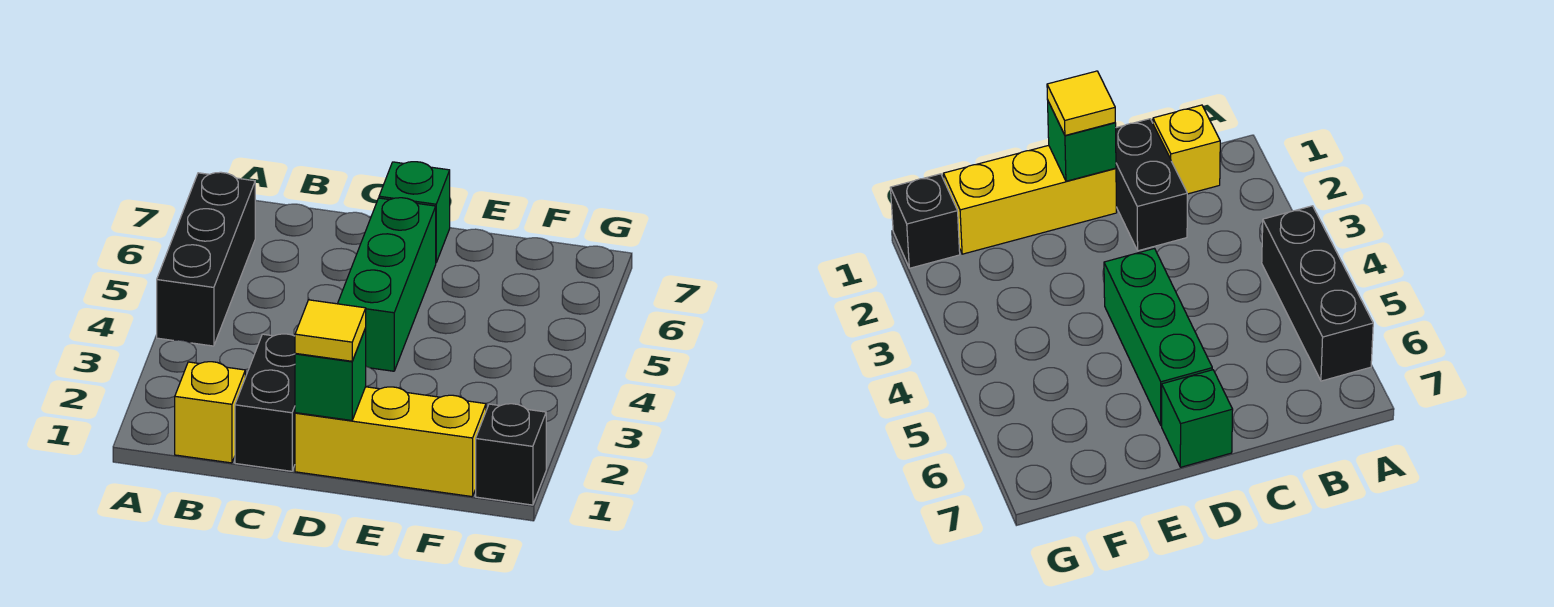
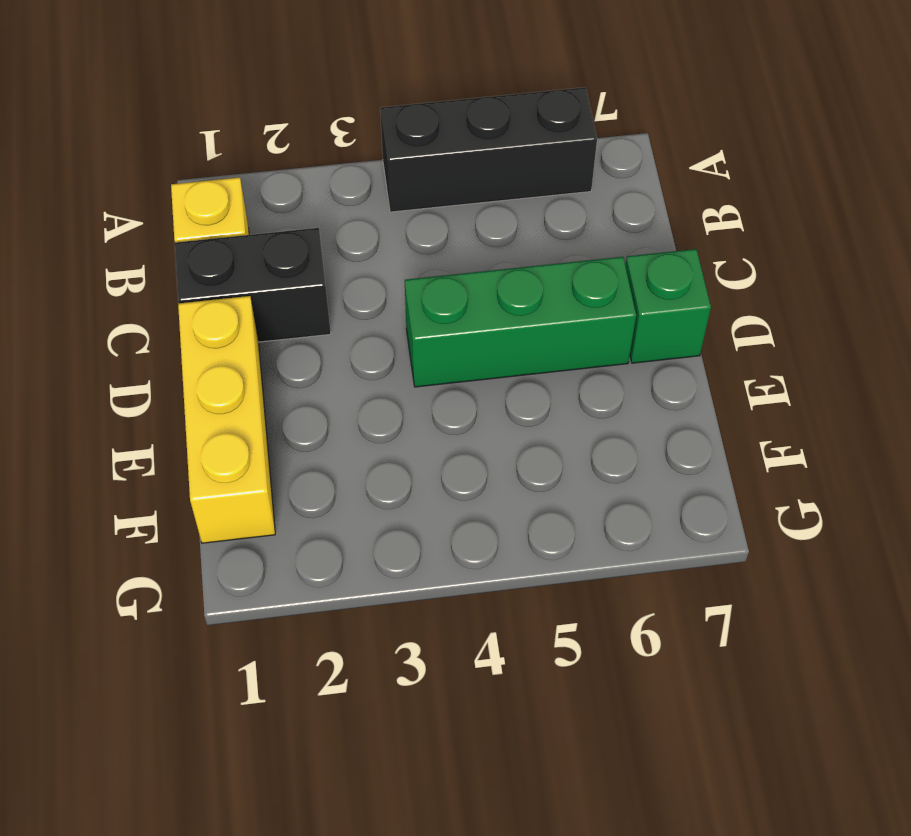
none -> black brick G1 level 1
none -> green brick D1 level 2

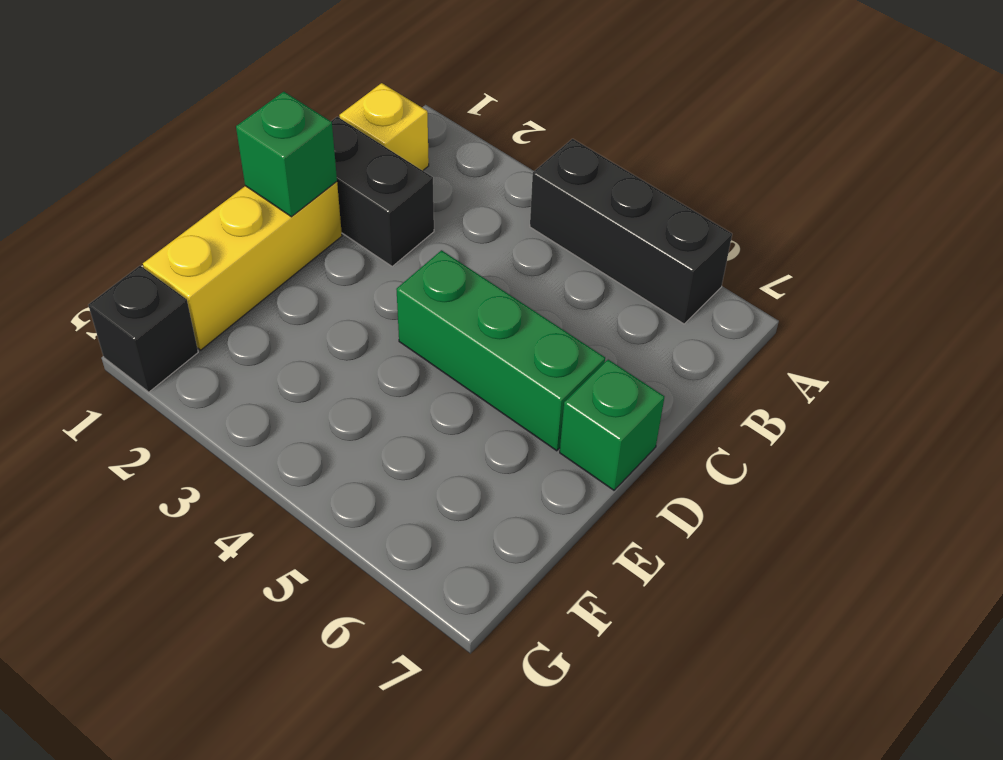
none -> yellow tile D1 level 3

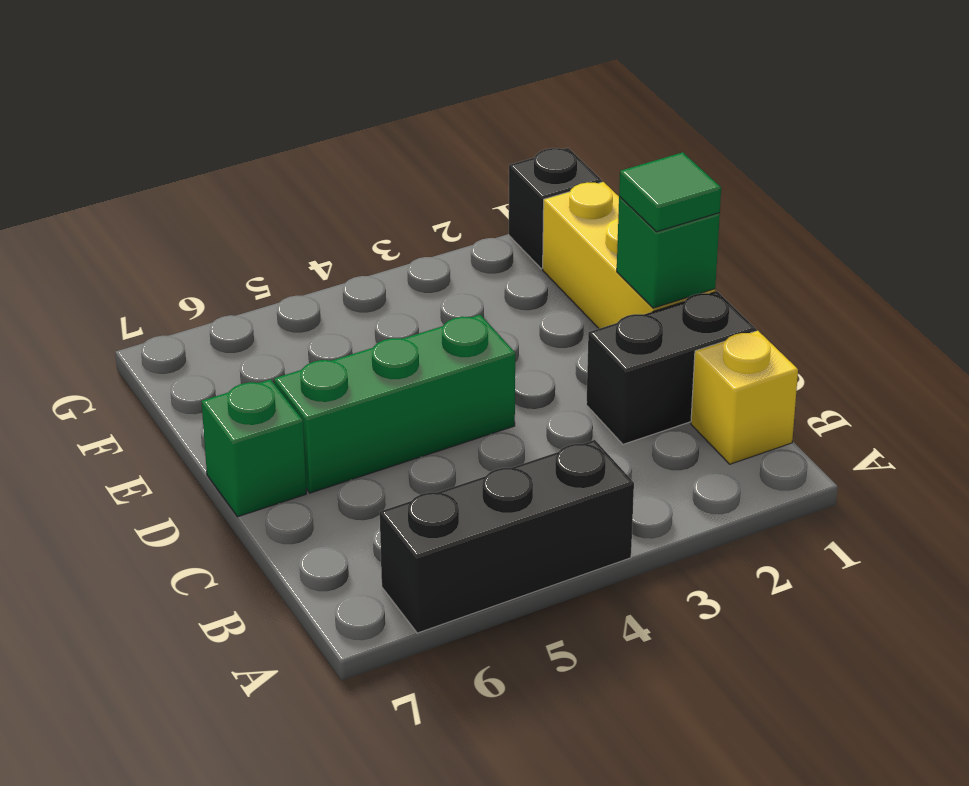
green tile D1 level 3 -> yellow tile D1 level 3

